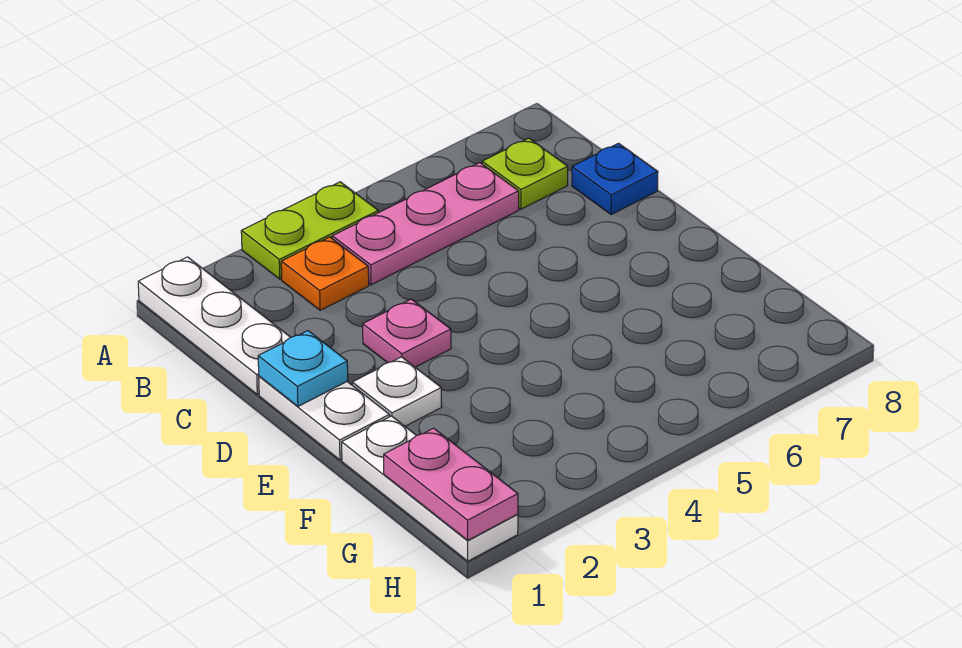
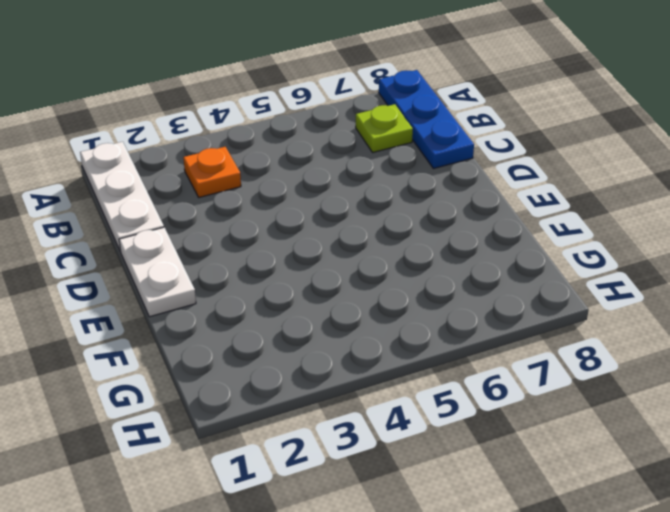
blue plate A8:C8 level 1 -> blue plate C8 level 1
none -> lime plate A3:A4 level 1
none -> pink plate B4:B6 level 1
none -> pink plate D3 level 1

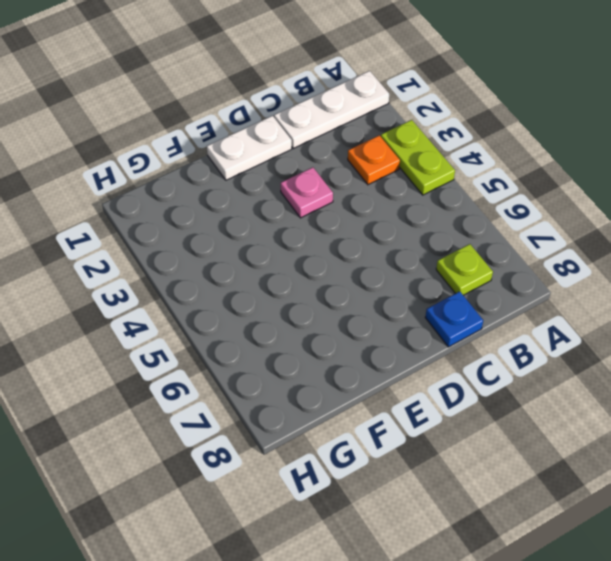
none -> pink plate B4:B6 level 1
none -> white plate E2 level 1
none -> white plate F1:H1 level 1

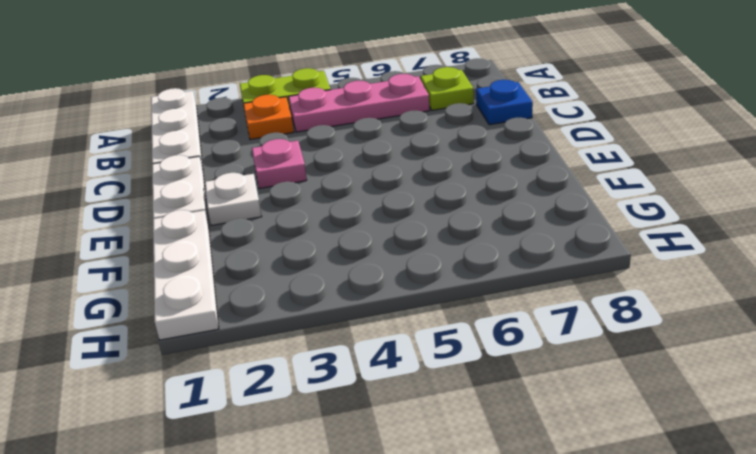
none -> cyan plate D1 level 2
none -> pink plate G1:H1 level 2

